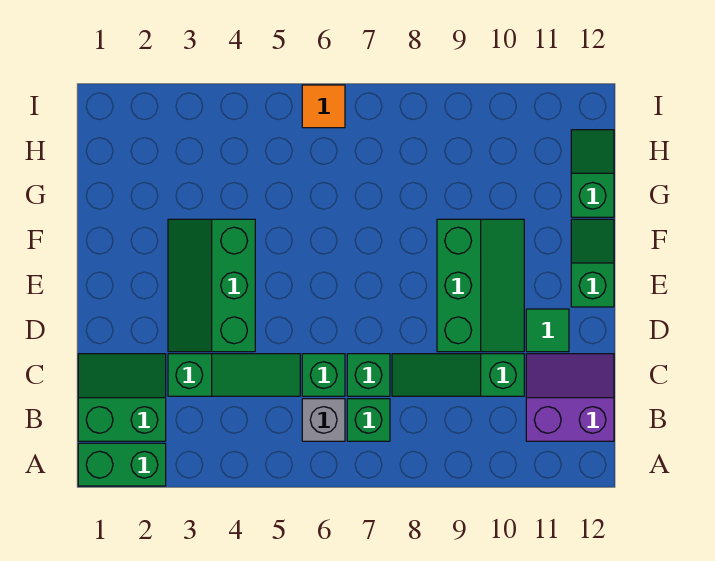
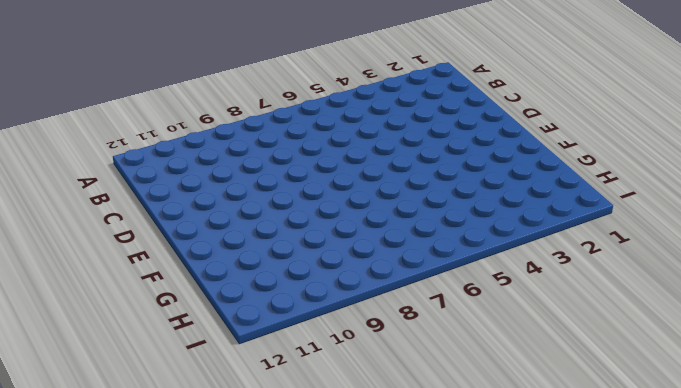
none -> green brick A1:A2 level 1
none -> green slope B1:C2 level 1 top B
none -> grey brick B6 level 1

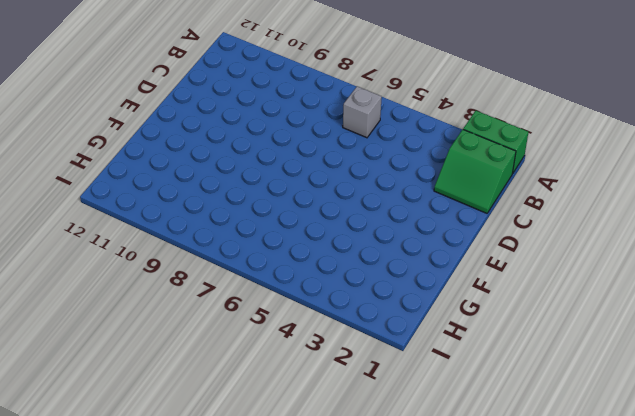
none -> green brick B7 level 1
none -> purple slope B11:C12 level 1 top B
none -> green slope C3:C5 level 1 top 3

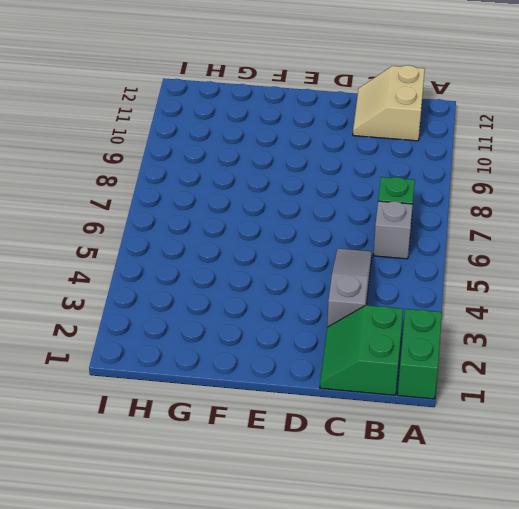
tan slope B11:C12 level 1 top B -> purple slope B11:C12 level 1 top B
grey slope C3:C5 level 1 top 3 -> green slope C3:C5 level 1 top 3
none -> green brick C6 level 1
none -> green brick C7 level 1
none -> green slope C8:C10 level 1 top 10

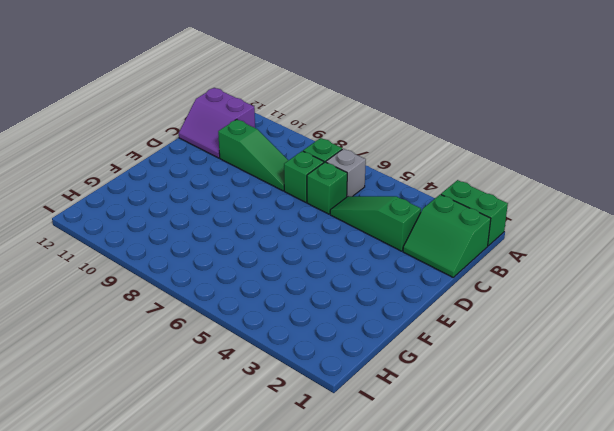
none -> green slope D3:F4 level 1 top 4
none -> green slope D9:F10 level 1 top 9
none -> green tile D11 level 1

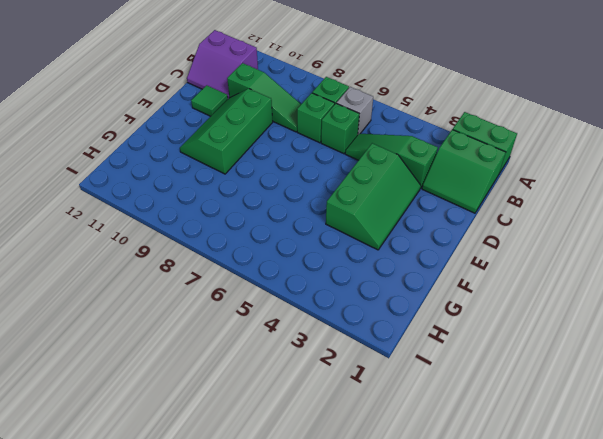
none -> green slope E12:F12 level 1 top E
none -> green slope G12:H12 level 1 top G
none -> orange tile I6 level 1

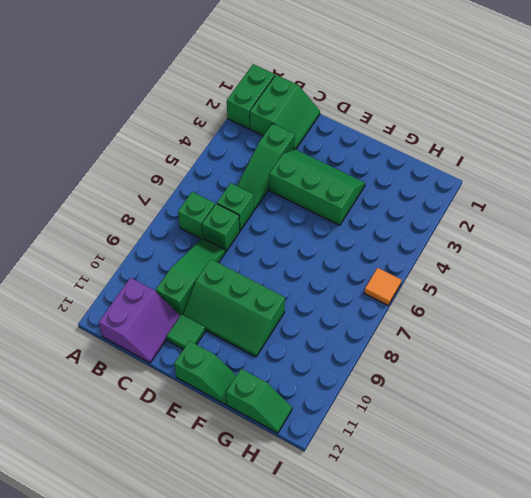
none -> grey brick B6 level 1

